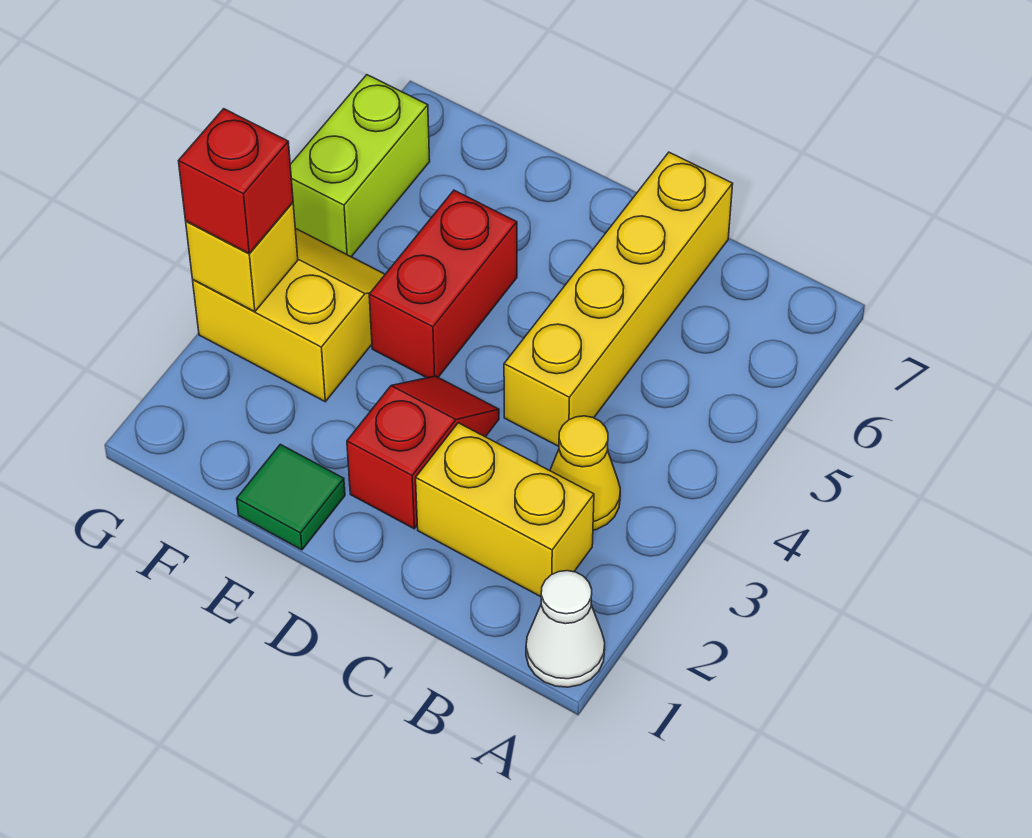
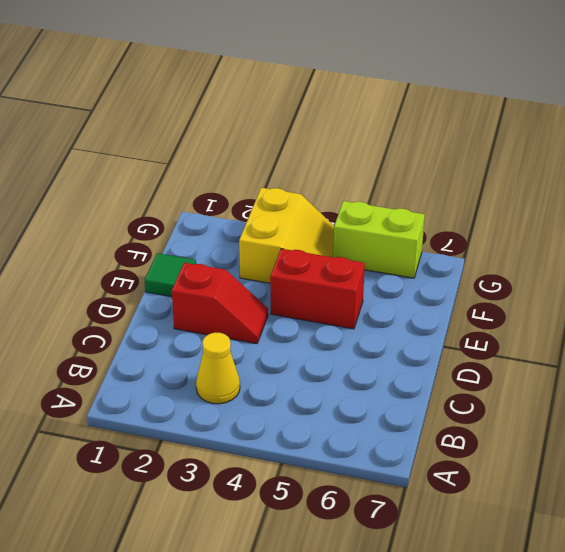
none -> white cone A1 level 1
none -> yellow brick B2:C2 level 1

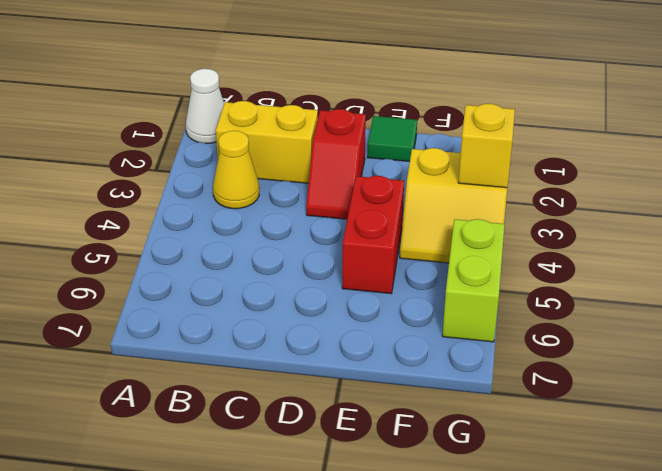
none -> yellow brick C4:C7 level 1
none -> red brick G3 level 3

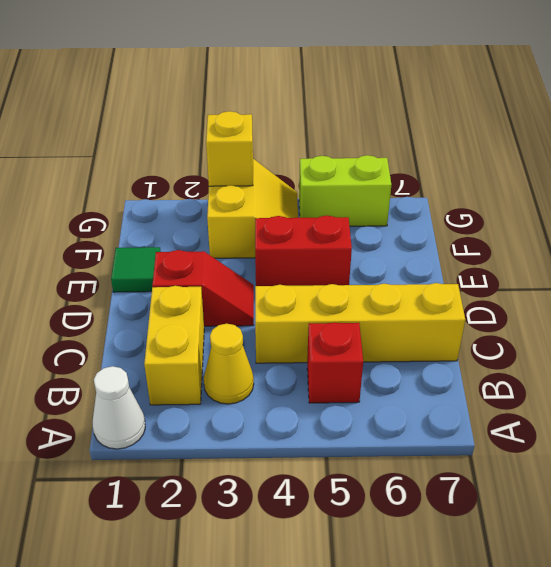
red brick B5 level 1 -> red brick G3 level 3

